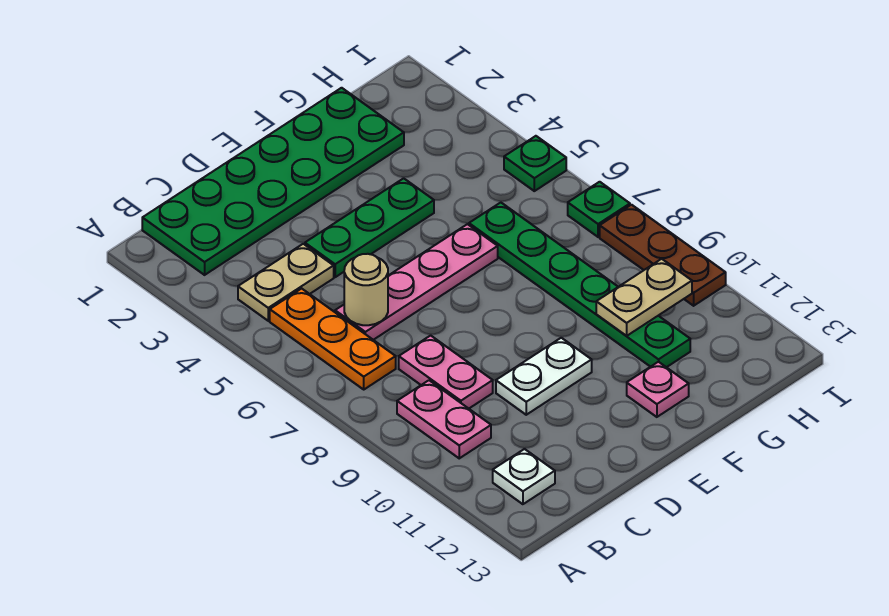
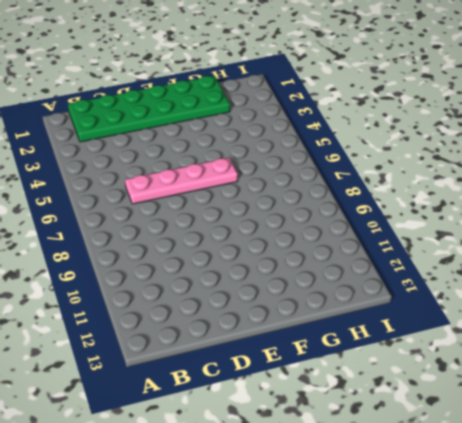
none -> tan plate B4:C4 level 1
none -> orange plate B5:B7 level 1
none -> pink plate B9:B10 level 1

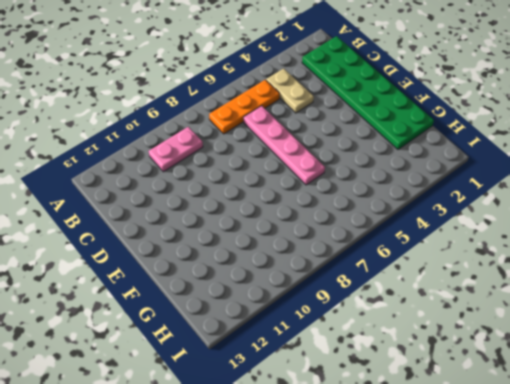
none -> white plate B12 level 1
none -> pink plate C8:C9 level 1
none -> green plate D4:F4 level 1

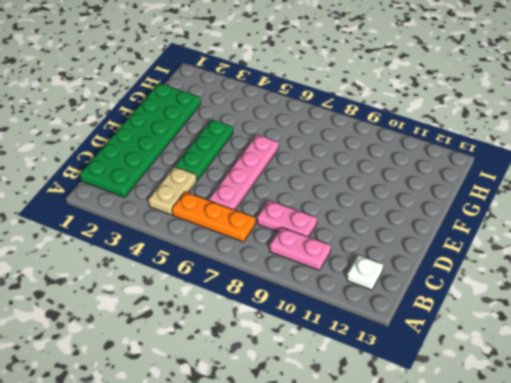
none -> white plate D10:E10 level 1
none -> pink plate F12 level 1
none -> green plate G6:G11 level 1

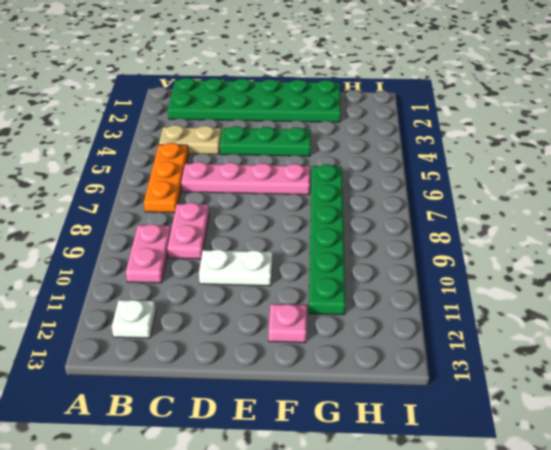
none -> green plate I5 level 1
none -> green plate I7 level 1
none -> brown plate I8:I10 level 1

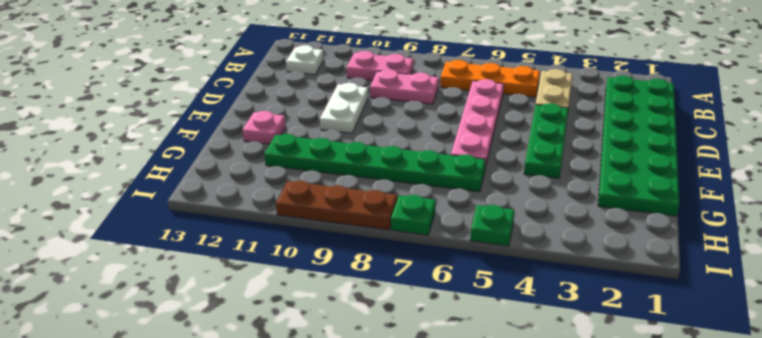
none -> tan round brick C6 level 2
none -> tan plate G10:H10 level 2

